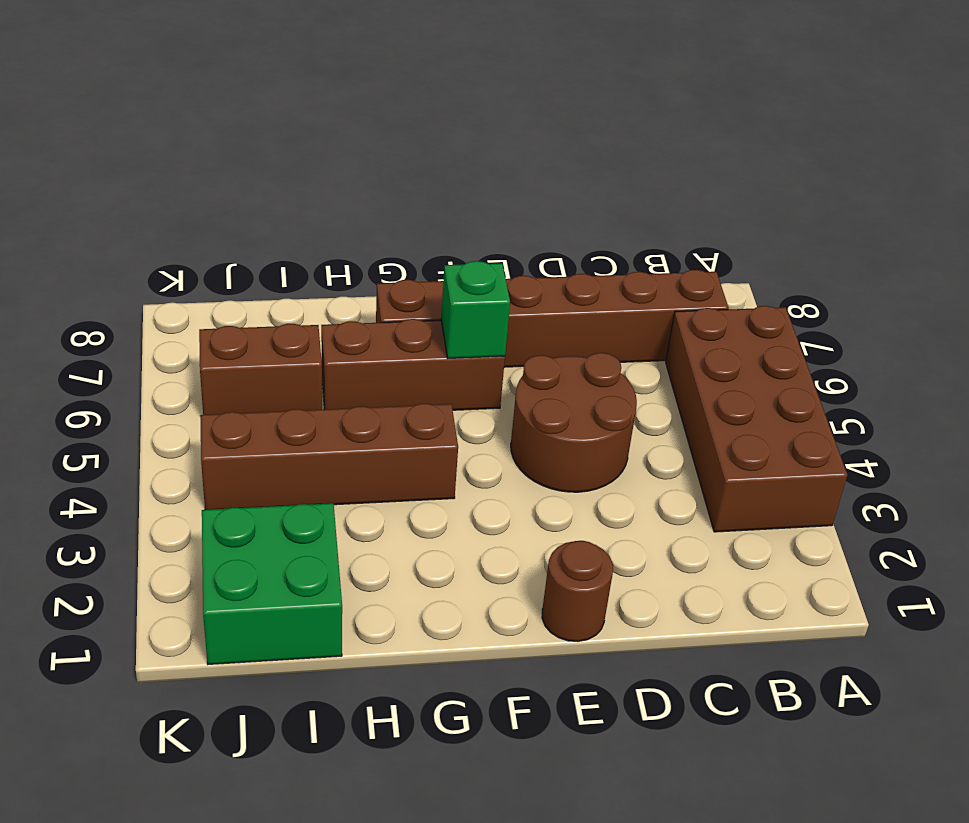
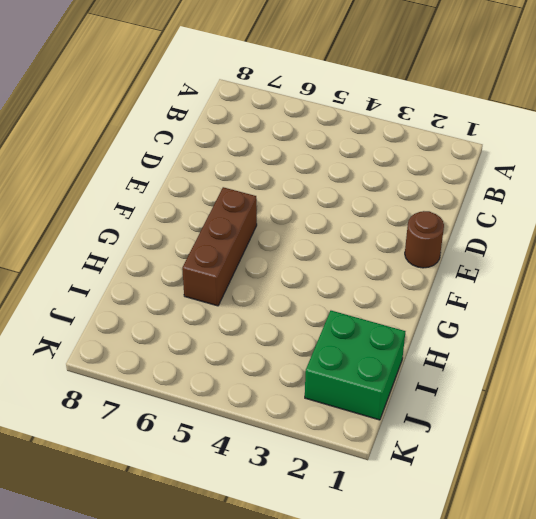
none -> brown brick A3:B6 level 1
none -> brown brick B7:G7 level 1

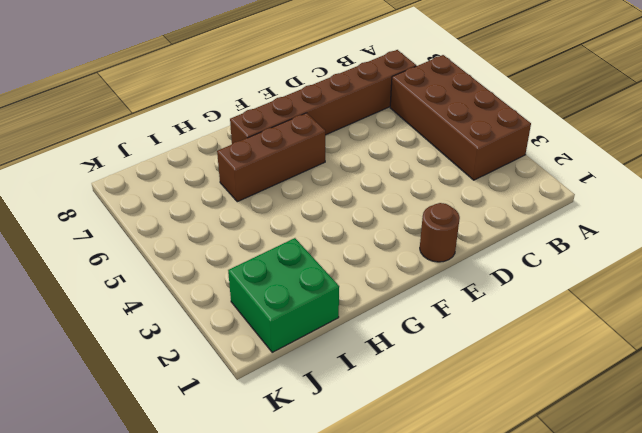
none -> brown round brick D4:E5 level 1
none -> brown brick G4:J4 level 1

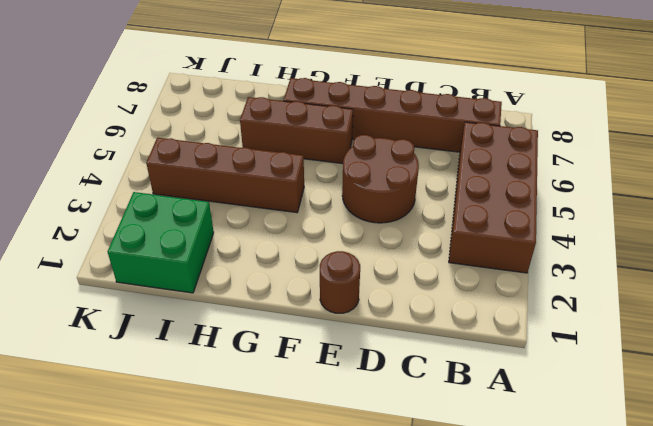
none -> brown brick I6:J6 level 1
none -> green brick F6 level 2

